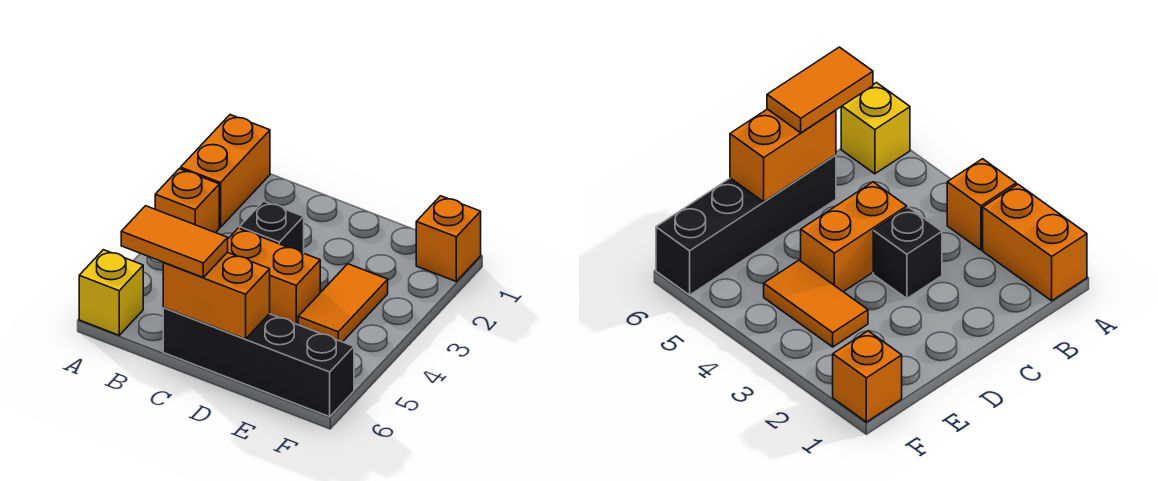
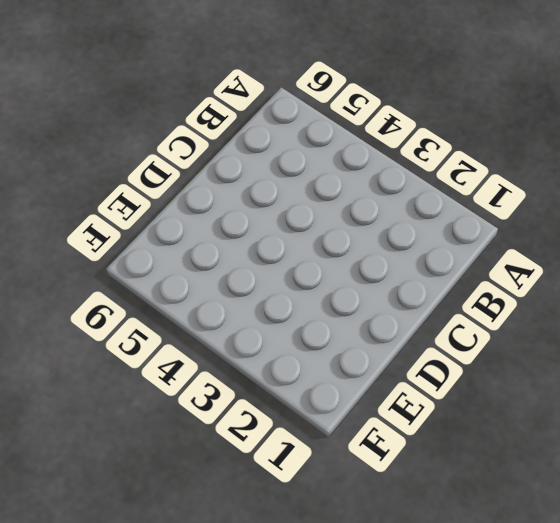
none -> orange brick A1:A2 level 1
none -> orange brick A3 level 1

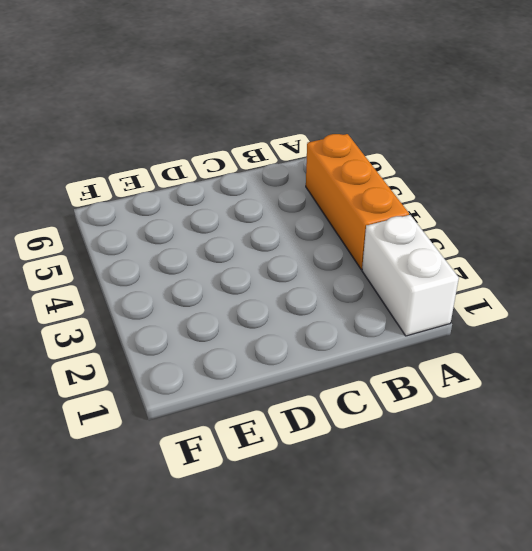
white brick A1:A2 level 1 -> orange brick A1:A2 level 1
orange brick A3:A5 level 1 -> orange brick A3 level 1
none -> yellow brick A6 level 1
none -> black brick C3 level 1

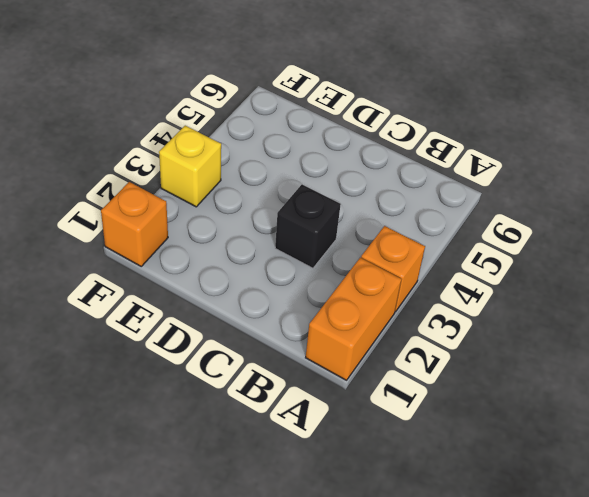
yellow brick F3 level 1 -> yellow brick A6 level 1
none -> orange brick C4:D4 level 1
none -> black brick C6:F6 level 1

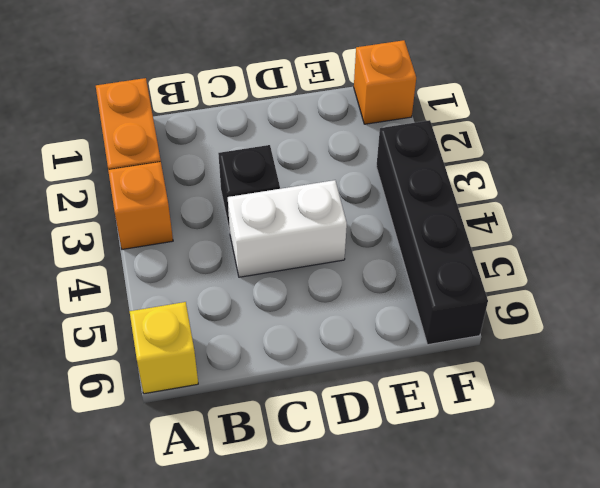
white brick C4:D4 level 1 -> orange brick C4:D4 level 1
black brick F3:F6 level 1 -> black brick C6:F6 level 1
none -> orange tile E3:E4 level 1
none -> orange brick C6:D6 level 2

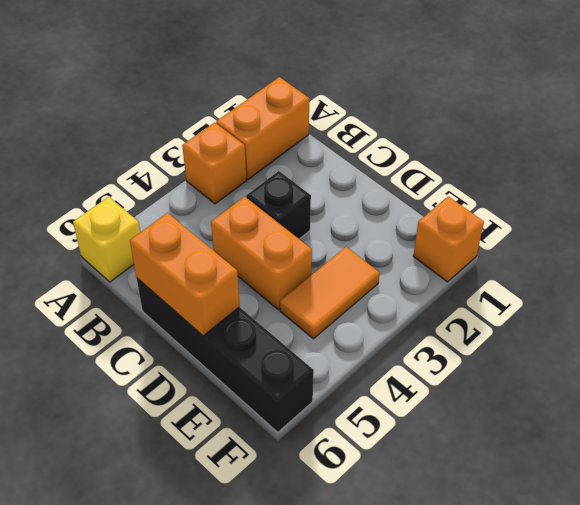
none -> orange tile B6:C6 level 3

